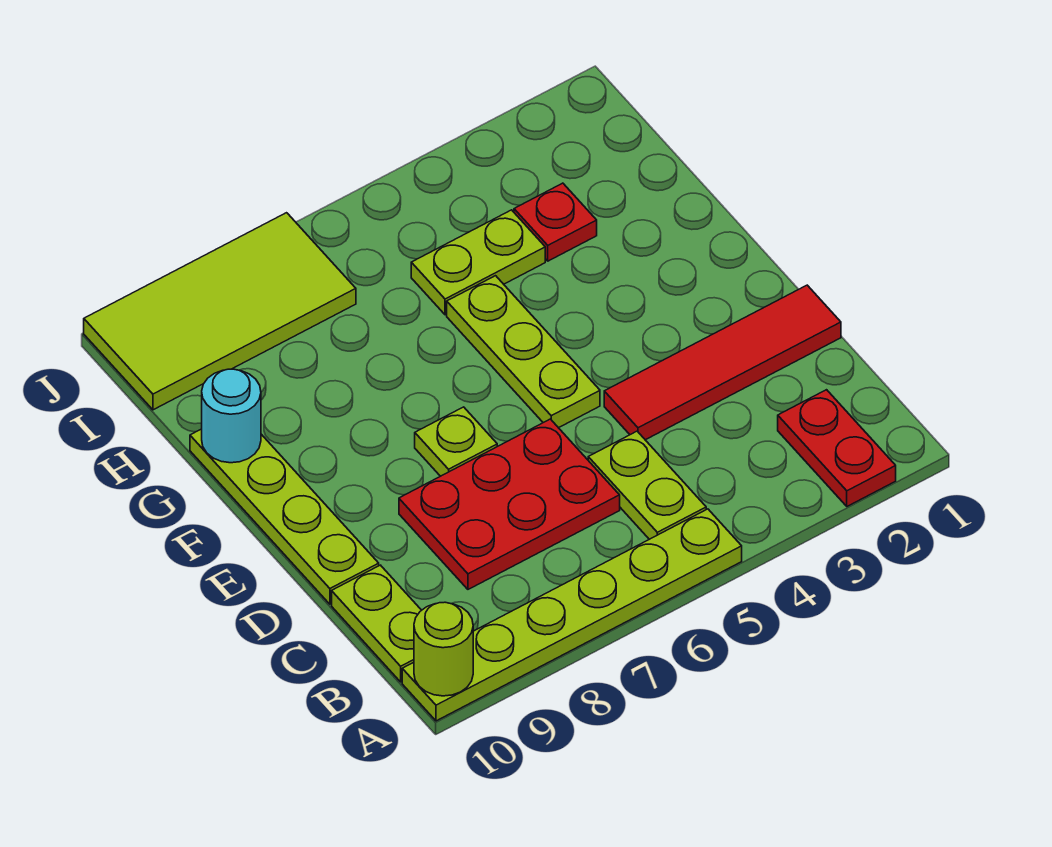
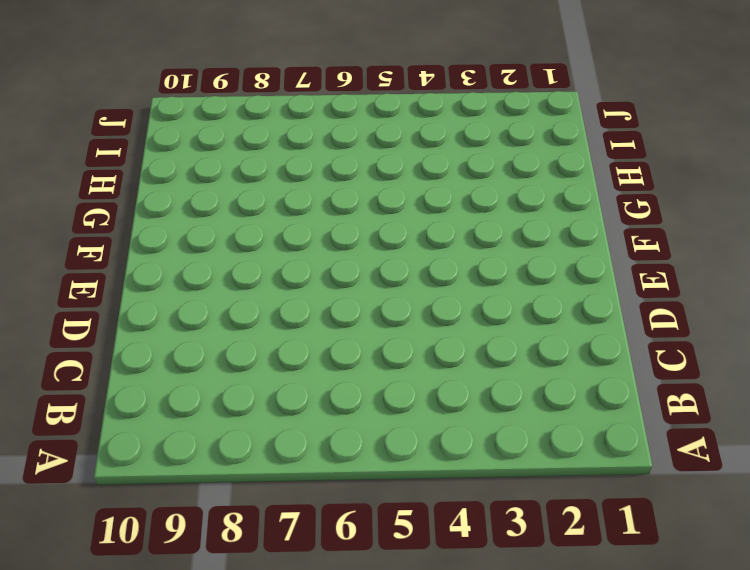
none -> red plate A2:B2 level 1
none -> lime plate A5:A10 level 1
none -> lime plate B5:C5 level 1

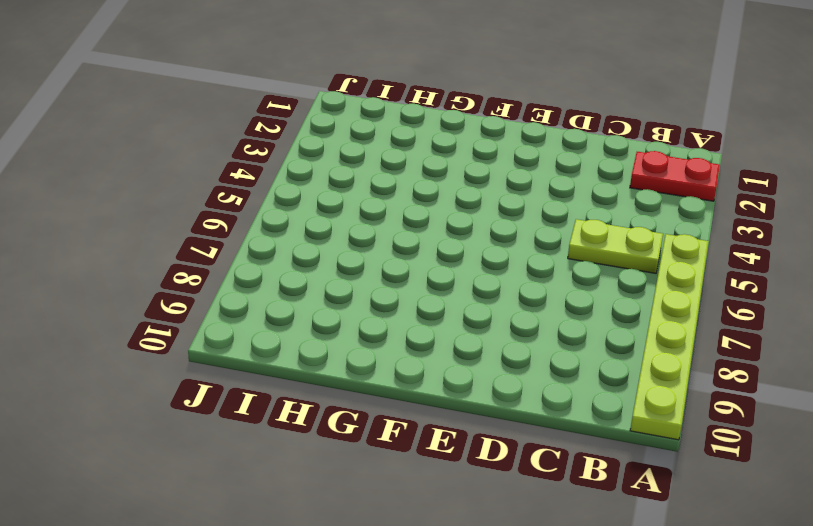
none -> lime plate B10:C10 level 1
none -> red plate C6:D8 level 1
none -> red tile D1:D4 level 1

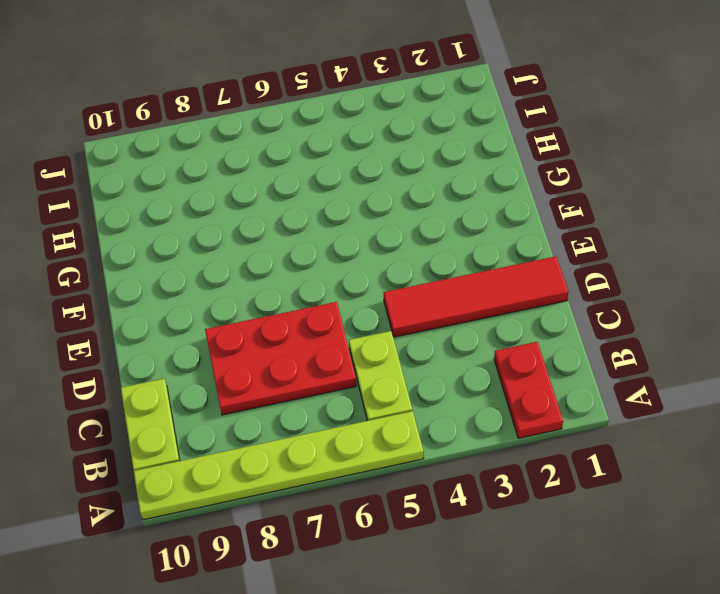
none -> lime plate D10:G10 level 1
none -> lime plate E5:G5 level 1
none -> lime plate E7 level 1

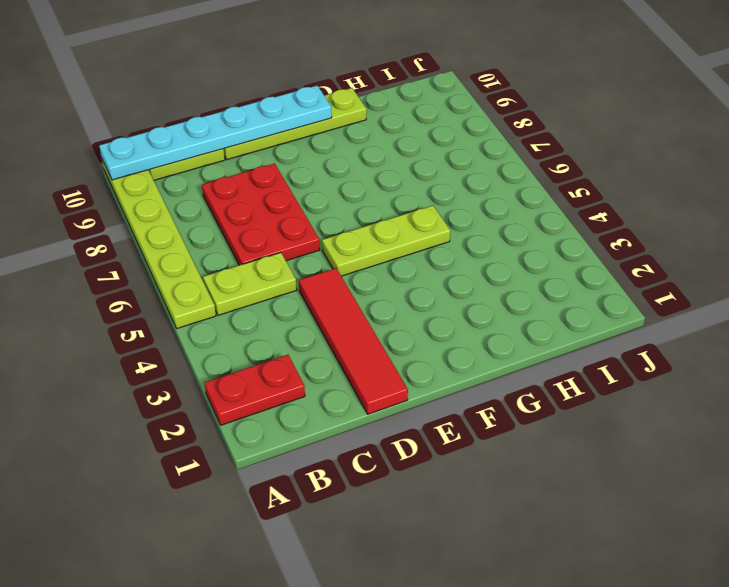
cyan plate A10:F10 level 2 -> lime round brick A10 level 2
none -> lime plate E7 level 1
none -> red plate H3 level 1
none -> lime plate H4:H5 level 1

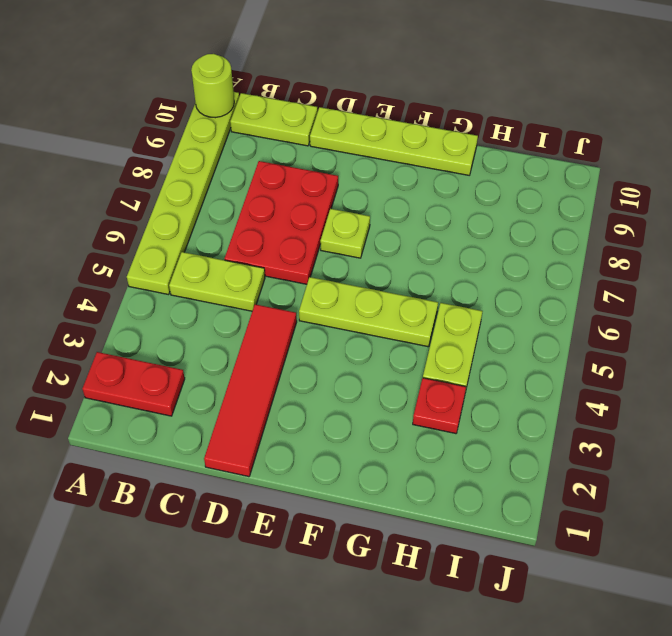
none -> lime tile I7:J10 level 1
none -> cyan round brick G10 level 2

